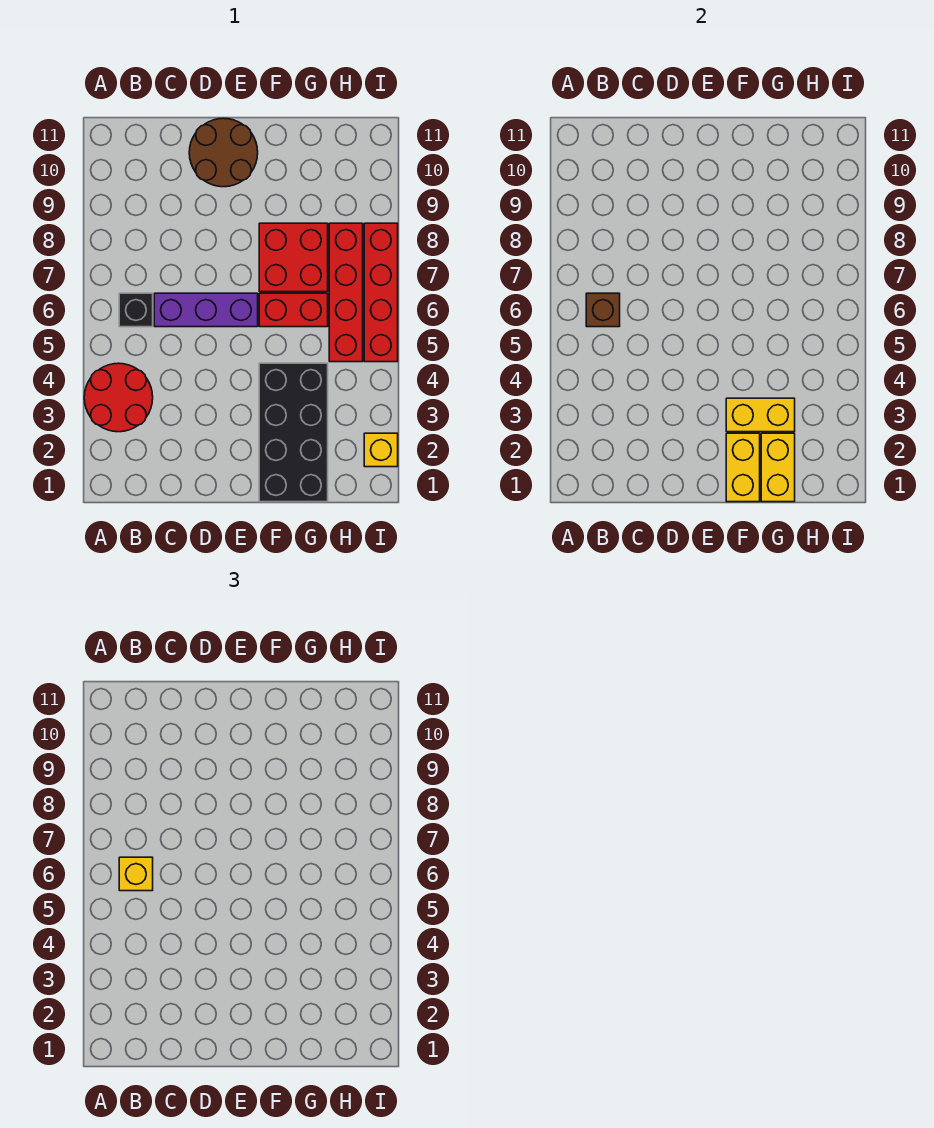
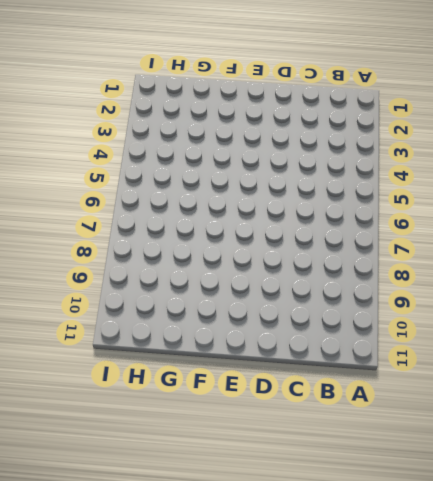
none -> red round brick A3:B4 level 1
none -> black brick B6 level 1
none -> purple brick C6:E6 level 1

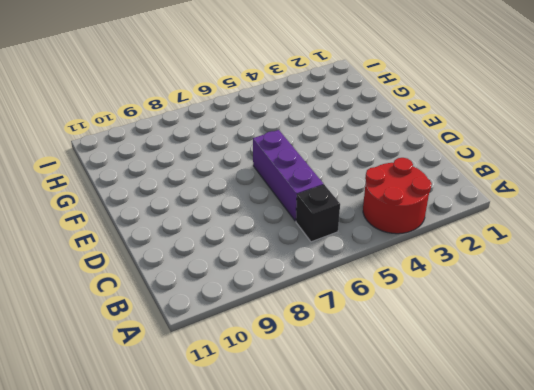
none -> brown round brick D10:E11 level 1
none -> black brick F1:G4 level 1
none -> red brick F6:G6 level 1

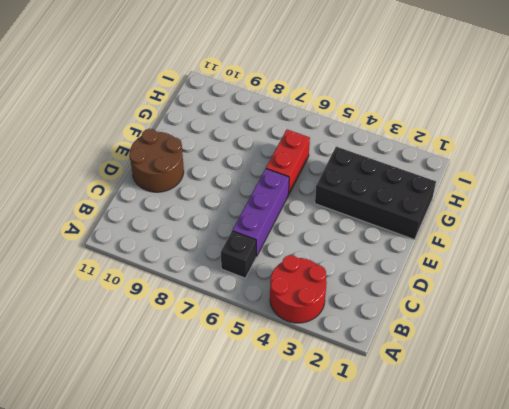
none -> red brick F7:G8 level 1
none -> red brick H5:H8 level 1
none -> yellow brick I2 level 1

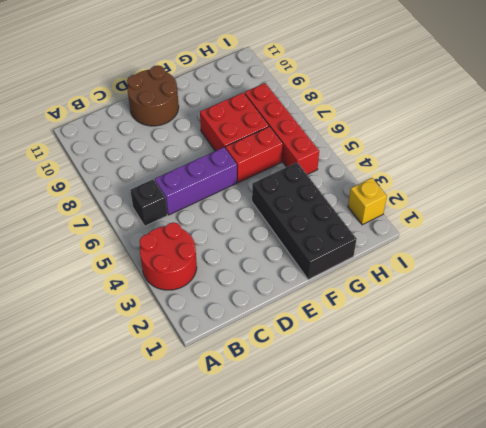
none -> red brick I5:I8 level 1
none -> brown brick B6 level 2
none -> yellow brick F1:F2 level 2

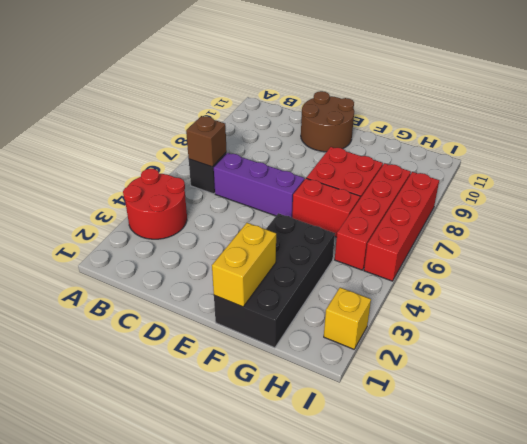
none -> yellow brick F3:G3 level 2
none -> yellow brick G1:G2 level 2
none -> yellow brick B6 level 3

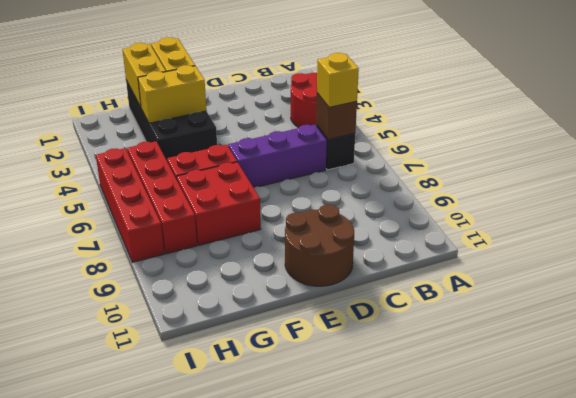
none -> yellow brick I2 level 1

